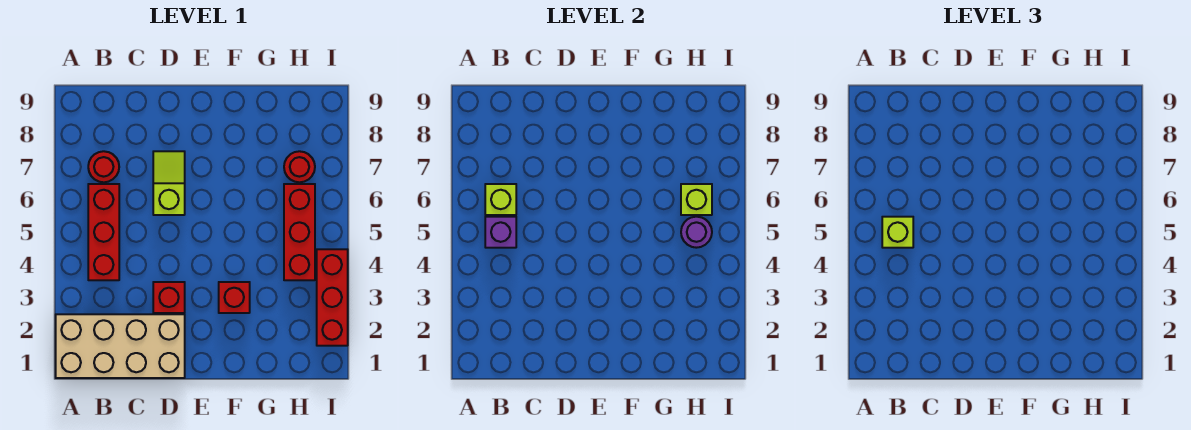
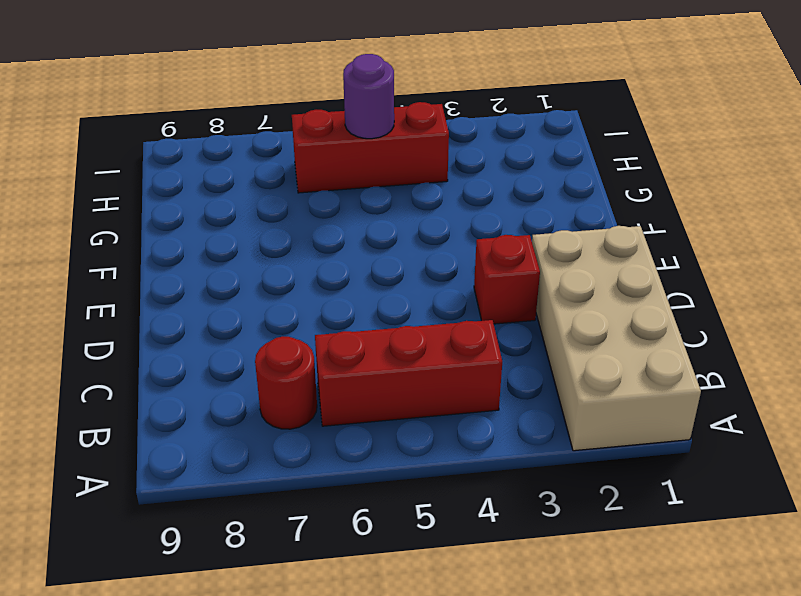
none -> lime slope D6:D7 level 1 top 6
none -> red brick F3 level 1
none -> red round brick H7 level 1

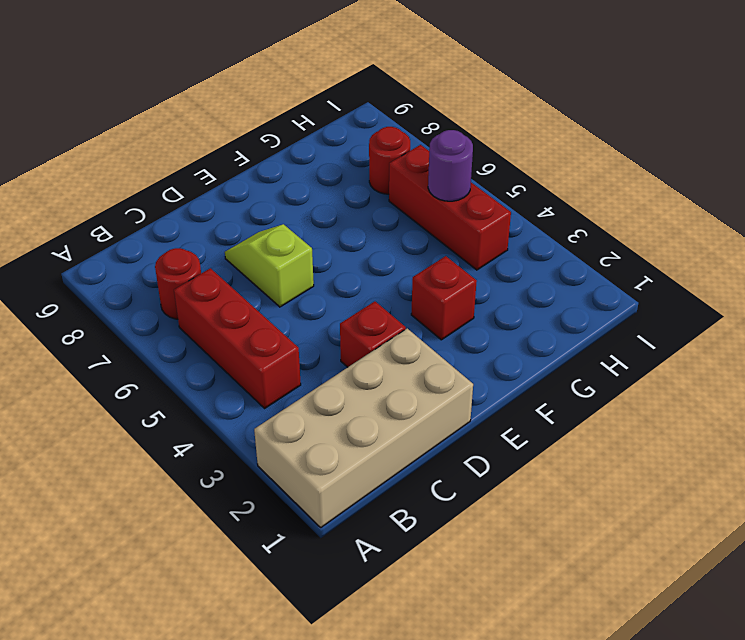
none -> red brick I2:I4 level 1
none -> purple brick B5 level 2
none -> lime brick B6 level 2

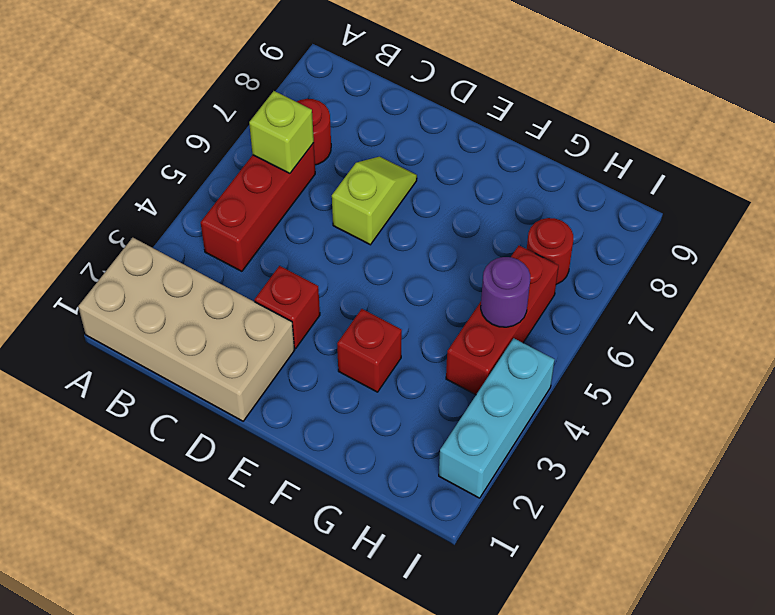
cyan brick I2:I4 level 1 -> red brick I2:I4 level 1
none -> purple brick B5 level 2
none -> lime brick H6 level 2
none -> lime brick B5 level 3

